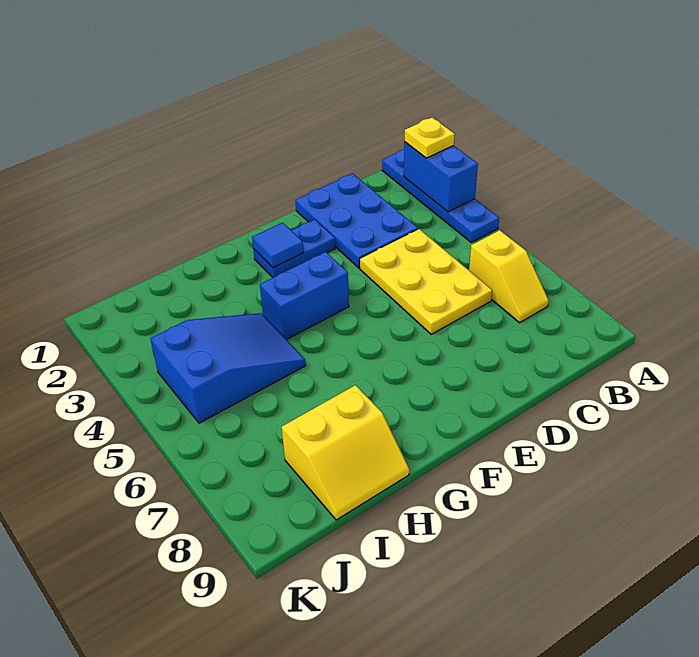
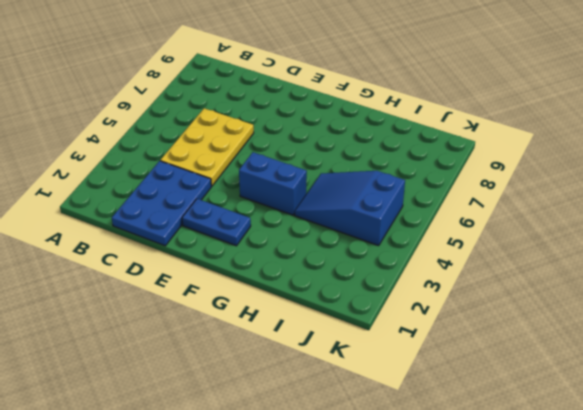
none -> blue plate A1:A4 level 1
none -> yellow slope B6:B7 level 1 top 6

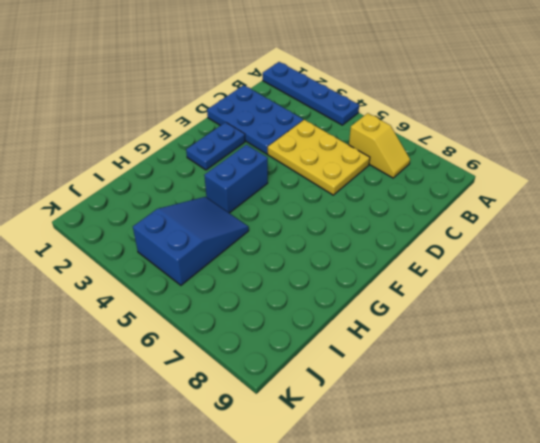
none -> yellow slope H8:I9 level 1 top 8
none -> blue brick A2:A3 level 2

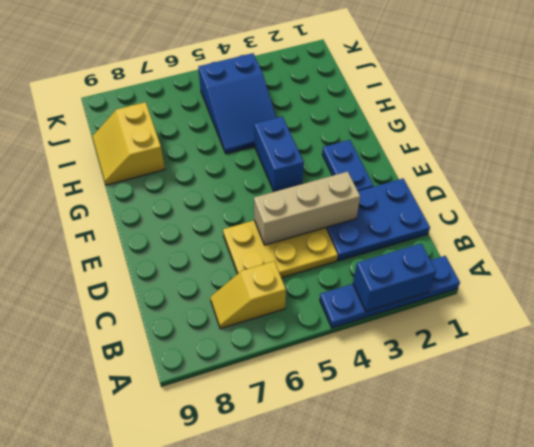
tan brick D3:D5 level 2 -> none
none -> blue tile F2 level 2
none -> yellow plate A2 level 3

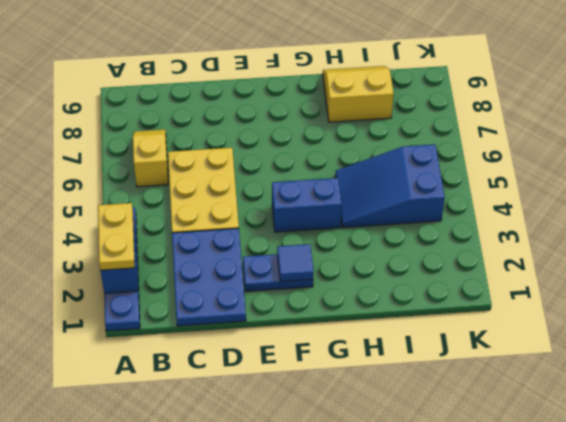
yellow plate A2:A3 level 3 -> yellow plate A2 level 3

